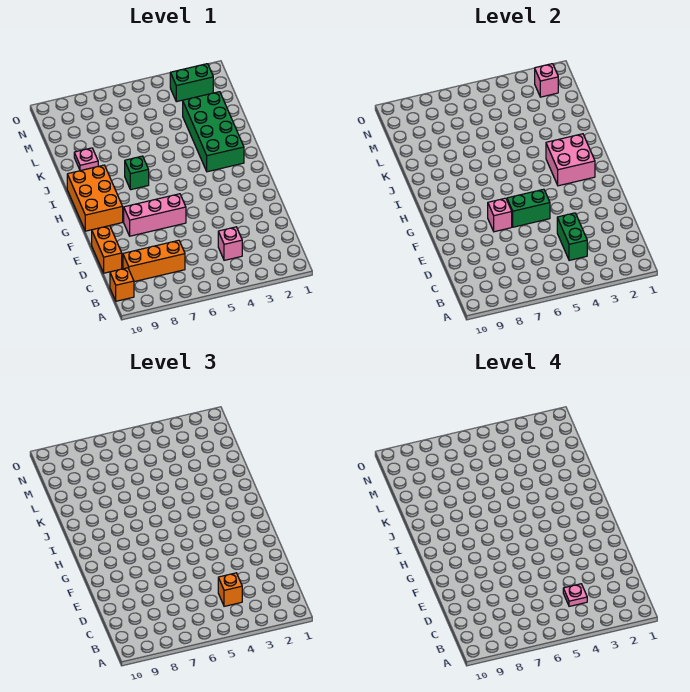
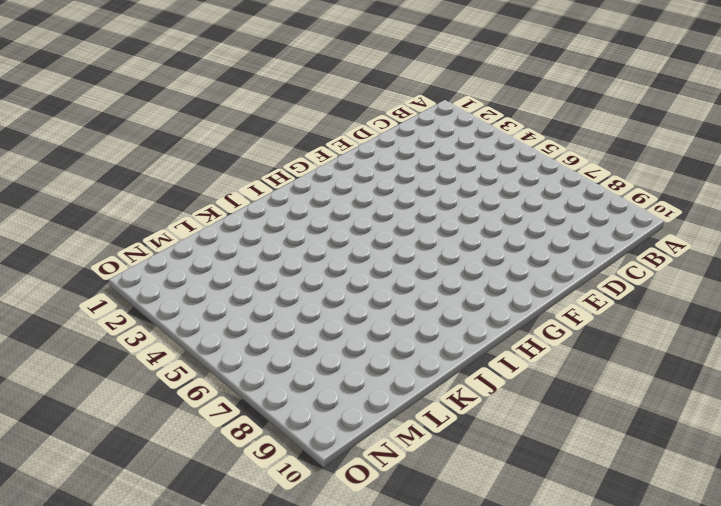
none -> orange brick B10 level 1
none -> pink brick C4 level 1
none -> orange brick C7:C9 level 1

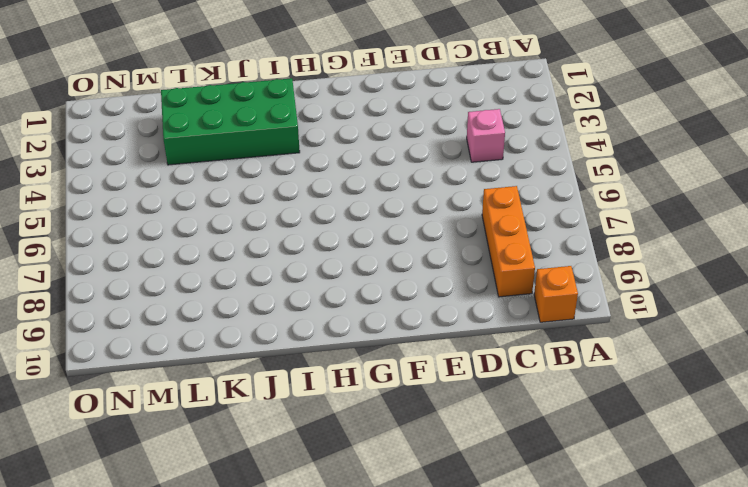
none -> orange brick D10:E10 level 1
none -> pink brick F6:F8 level 1
none -> orange brick G9:I10 level 1

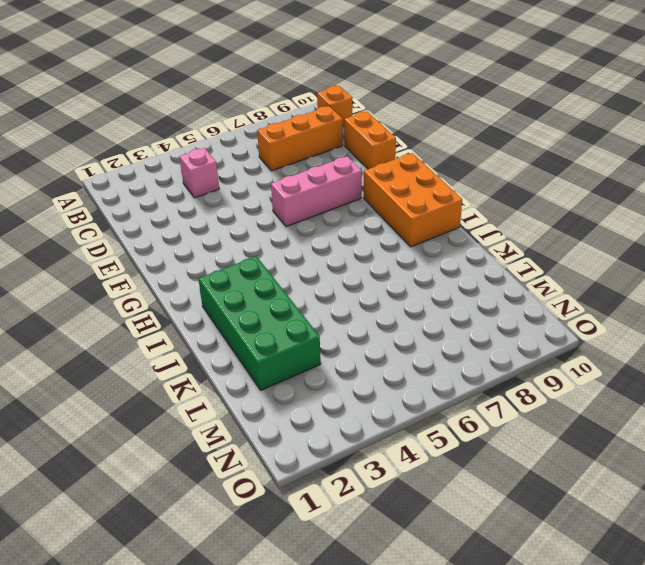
none -> green brick I7 level 1
none -> pink plate K9 level 1
none -> green brick N2:N3 level 1

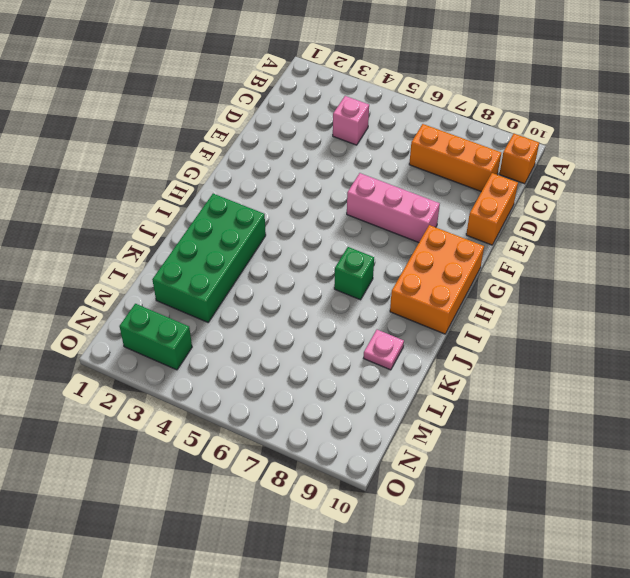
none -> green brick C4:D4 level 2
none -> green brick F5:F6 level 2
none -> pink brick F7 level 2

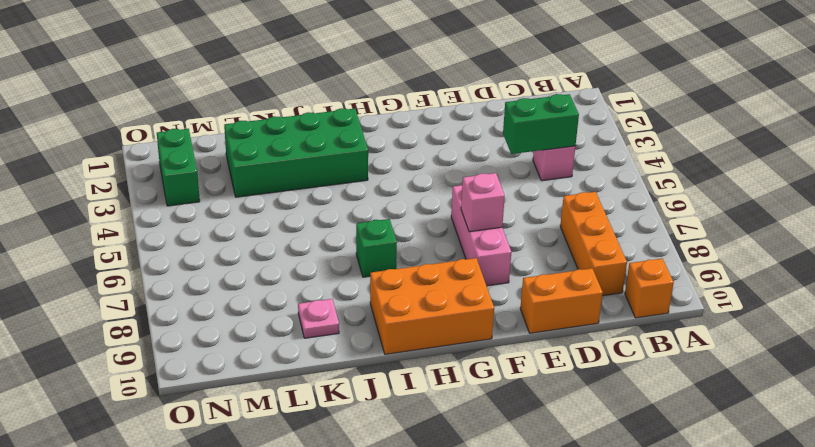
none -> green brick F5:F6 level 2
none -> pink brick H2:I3 level 2
none -> pink brick N2 level 2

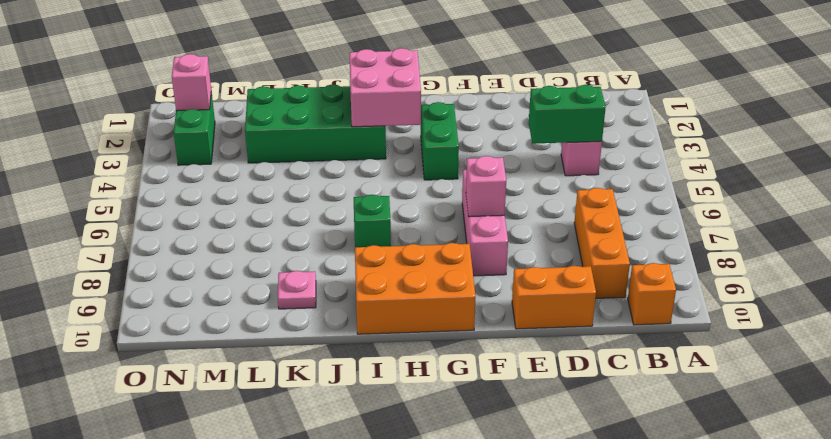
green brick G3:G4 level 1 -> green brick F5:F6 level 2
none -> orange brick C4 level 3
none -> pink plate C4 level 4

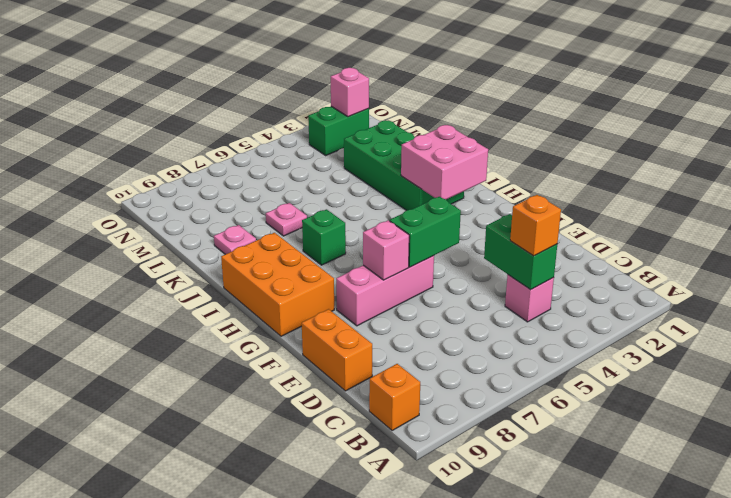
pink plate K7 level 1 -> pink plate C4 level 4
none -> orange brick C7:C9 level 1

